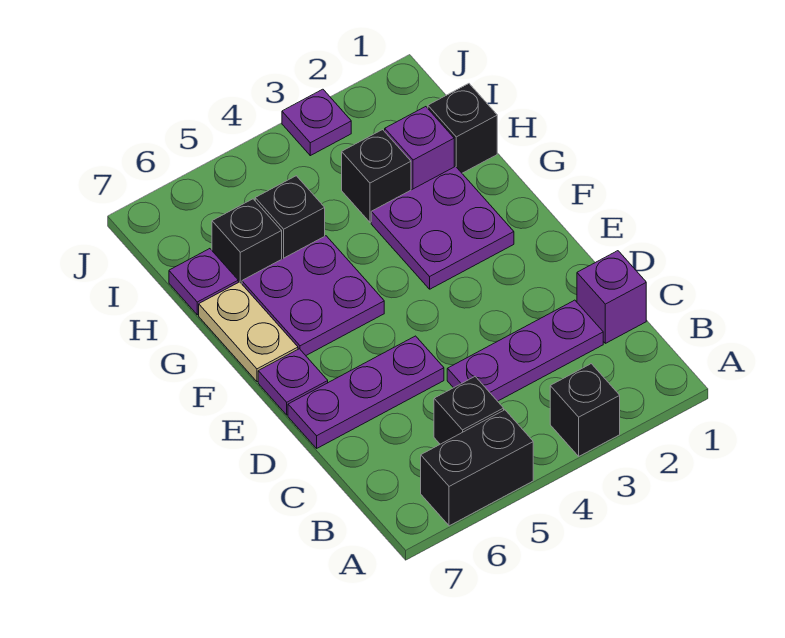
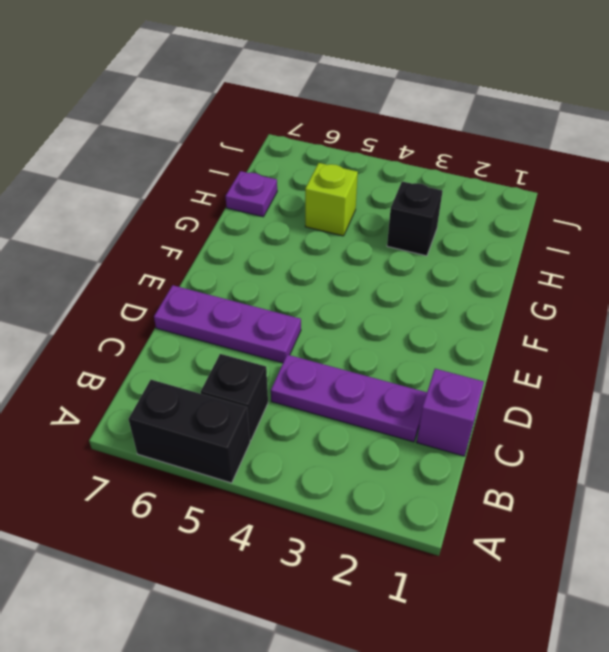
lime brick H5 level 1 -> black brick H5 level 1
none -> black brick A3 level 1
none -> purple plate E7 level 1
none -> purple plate F2:G3 level 1

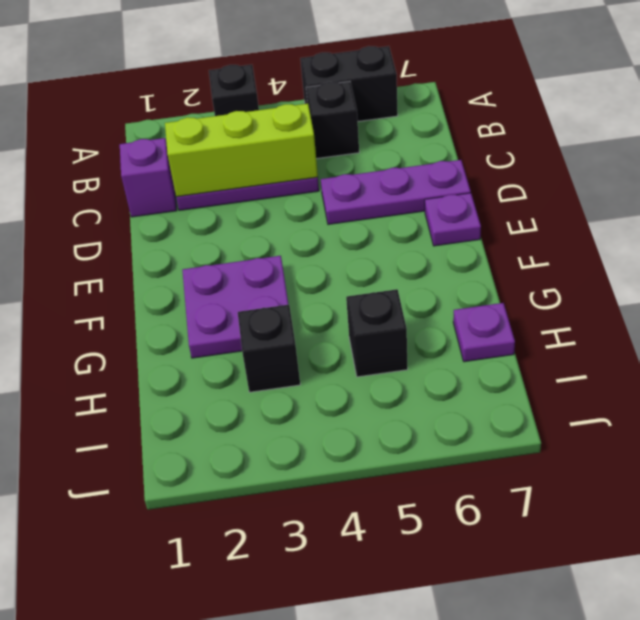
lime brick C2:C4 level 2 -> none
none -> purple plate F5:G6 level 1
none -> tan plate F7:G7 level 1
none -> black brick H1 level 1

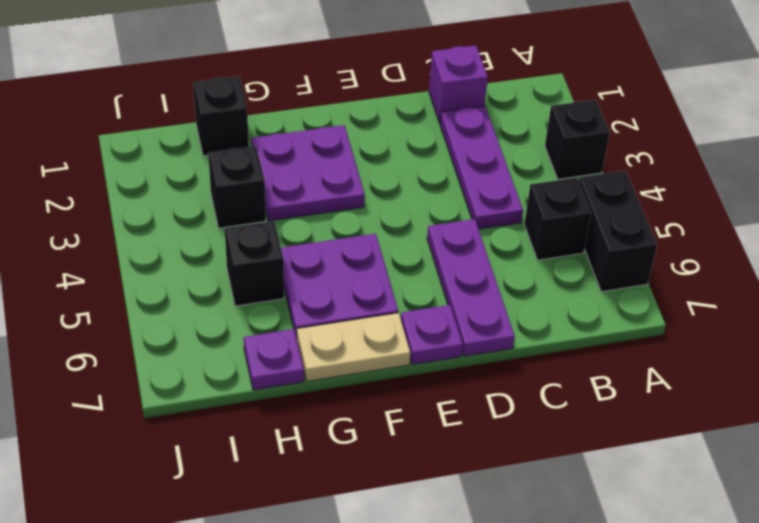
none -> purple brick H2 level 1
none -> black brick H6 level 1
none -> purple plate J3 level 1

